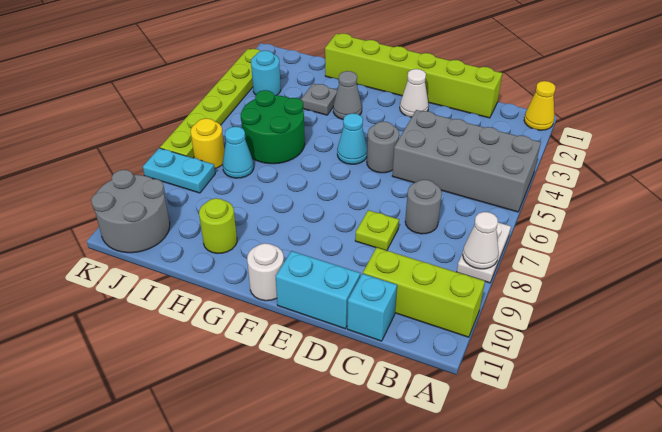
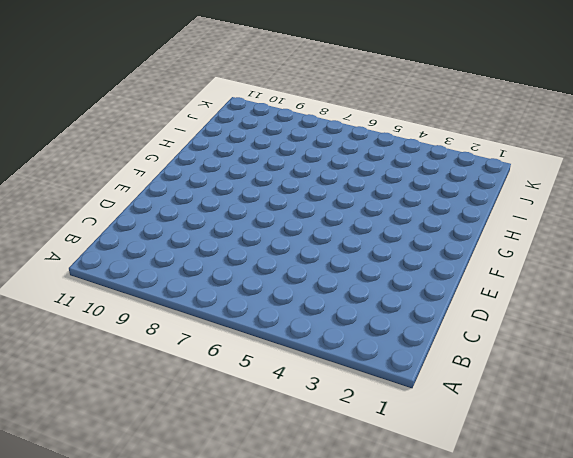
none -> yellow cone A1 level 1
none -> grey brick A4:D5 level 1
none -> white plate A7:A8 level 1

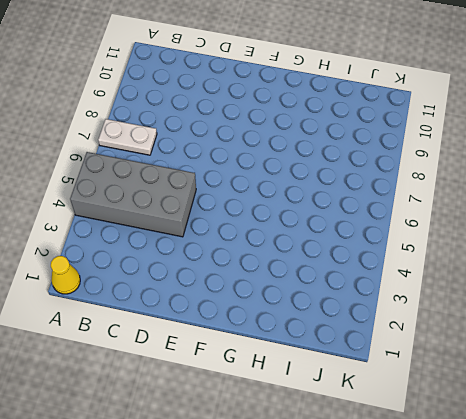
white plate A7:B7 level 1 -> white plate A7:A8 level 1
none -> lime brick A10:C10 level 1
none -> lime brick C1:H1 level 1
none -> grey round brick C7 level 1

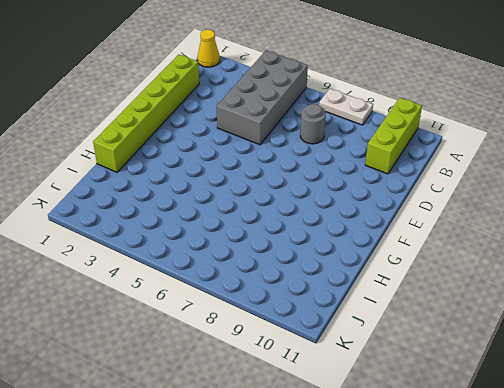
none -> cyan brick C11 level 1
none -> lime plate D8 level 1
none -> cyan brick D11:E11 level 1

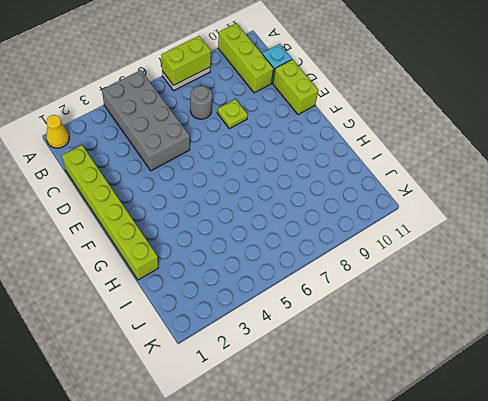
lime brick A7:A8 level 2 -> white cone A8 level 2
lime brick D11:E11 level 1 -> cyan brick D11:E11 level 1
none -> white cone E2 level 1
none -> grey round brick E5 level 1
none -> cyan cone F5 level 1

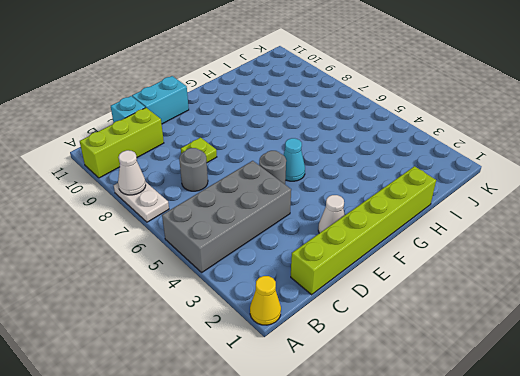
none -> white round brick F11 level 1
none -> grey cone G3 level 1
none -> grey plate H3 level 1

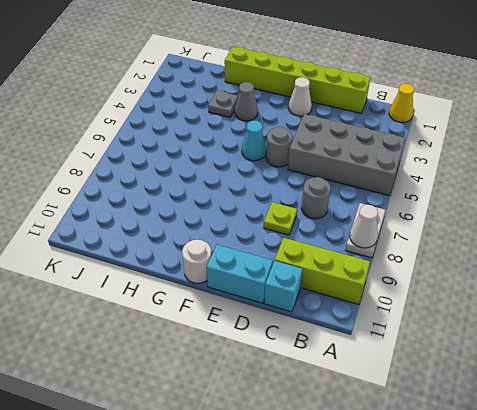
none -> green round brick H5:I6 level 1
none -> lime round brick H10 level 1
none -> cyan cone I7 level 1

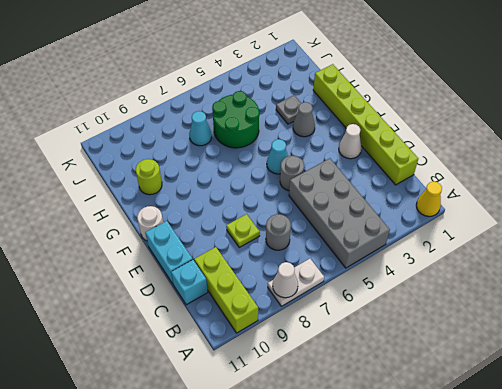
none -> cyan round brick J3 level 1
none -> yellow round brick J7 level 1
none -> cyan plate J8:K8 level 1

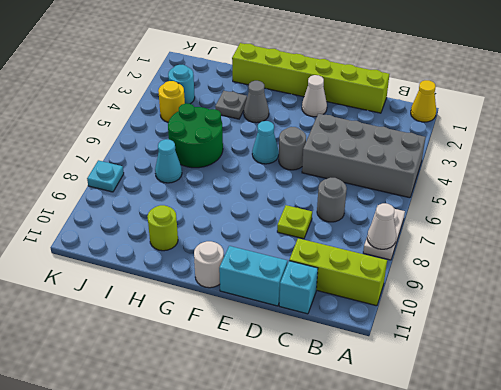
yellow round brick J4 level 1 -> yellow round brick J7 level 1
cyan plate K8 level 1 -> cyan plate J8:K8 level 1
none -> grey round brick J10:K11 level 1
none -> lime plate K2:K7 level 1

